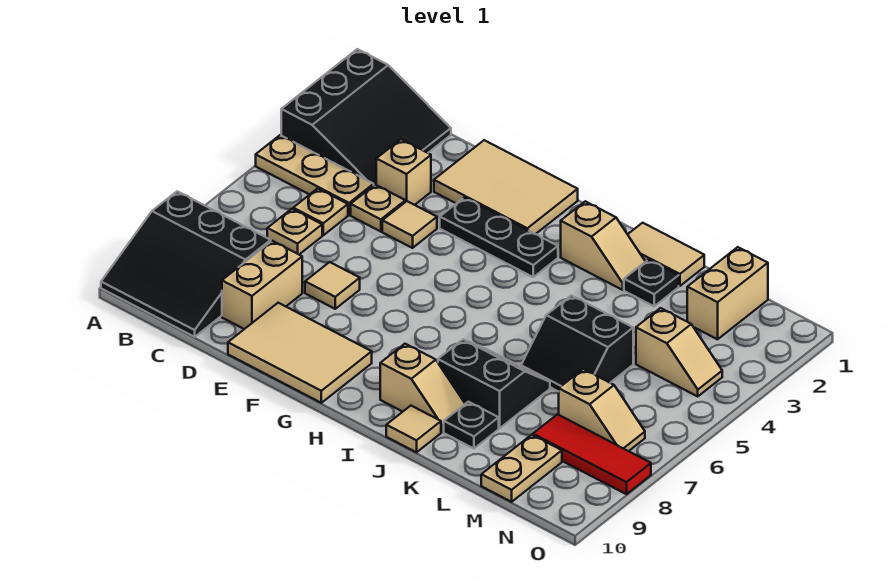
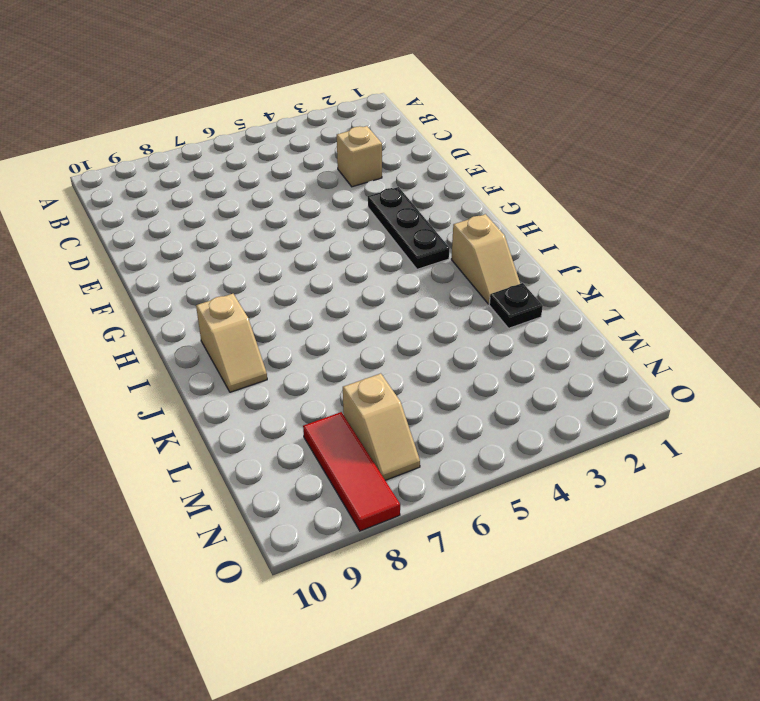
none -> black slope A1:C3 level 1 top A
none -> tan plate A4:C4 level 1
none -> black slope A8:C10 level 1 top 8

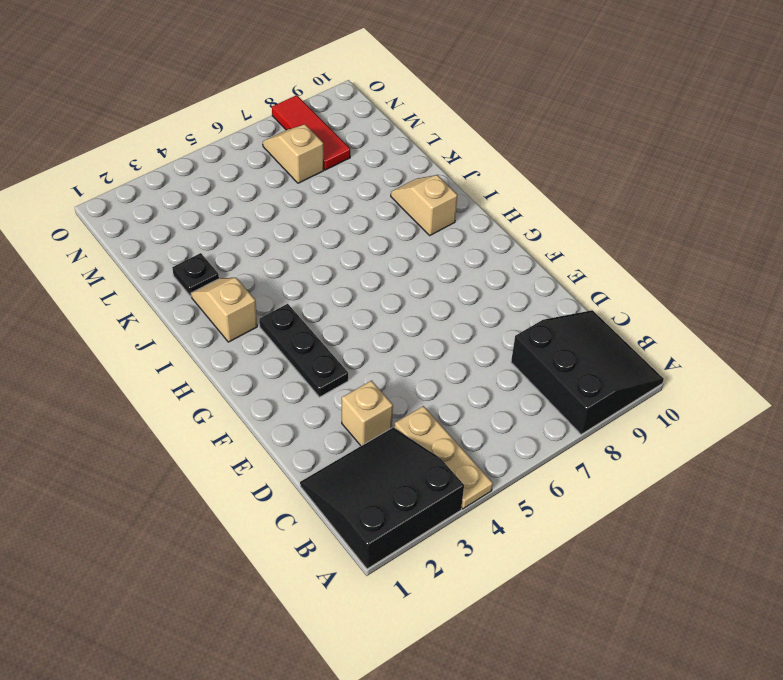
none -> tan plate C5 level 1
none -> tan plate C6 level 1
none -> tan plate D4 level 1

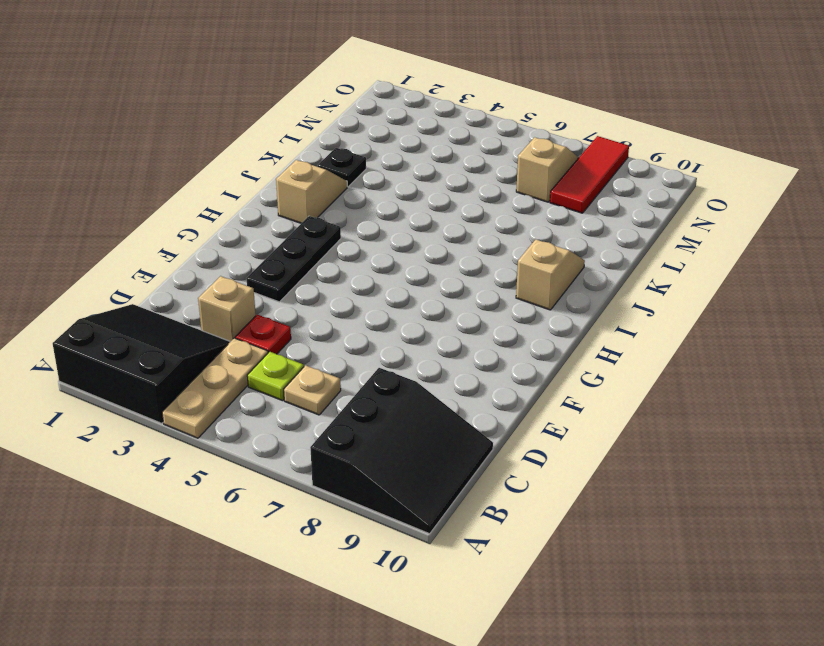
lime plate C5 level 1 -> tan plate C5 level 1
red plate D4 level 1 -> tan plate D4 level 1
none -> tan brick D8:D9 level 1
none -> tan tile E1:G2 level 1
none -> tan tile E4 level 1

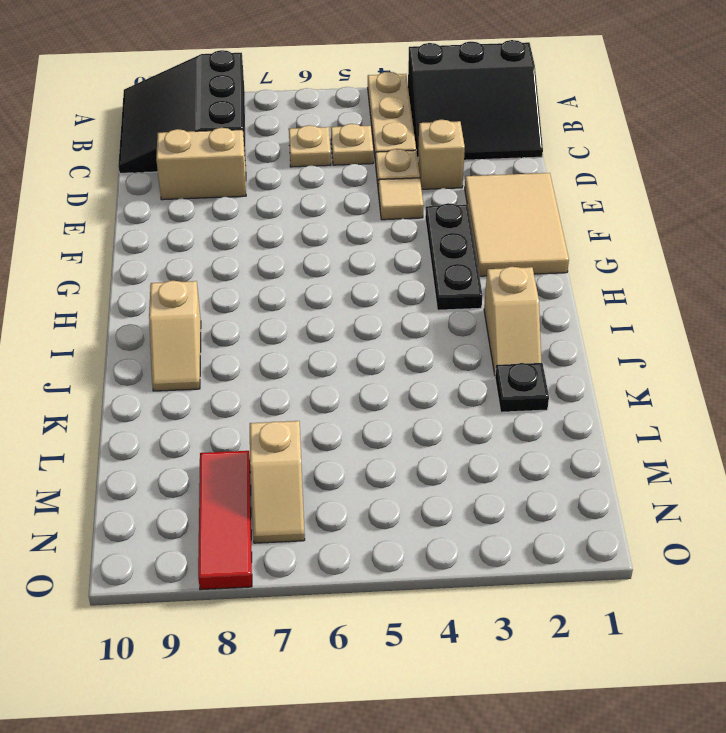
none -> tan tile E7 level 1
none -> tan tile E9:G10 level 1
none -> tan tile J1:K1 level 1

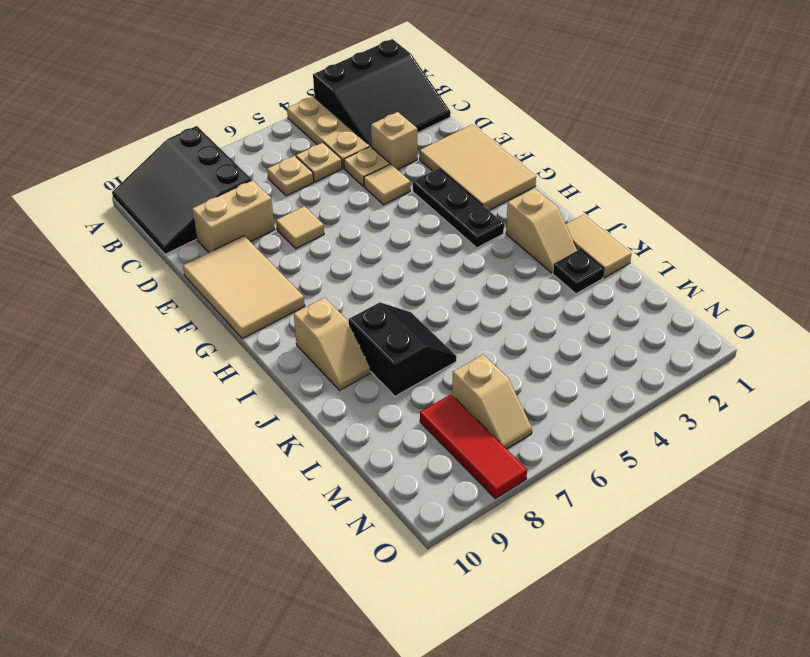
none -> tan tile J10 level 1
none -> black slope K5:L6 level 1 top 5
none -> black plate K9 level 1

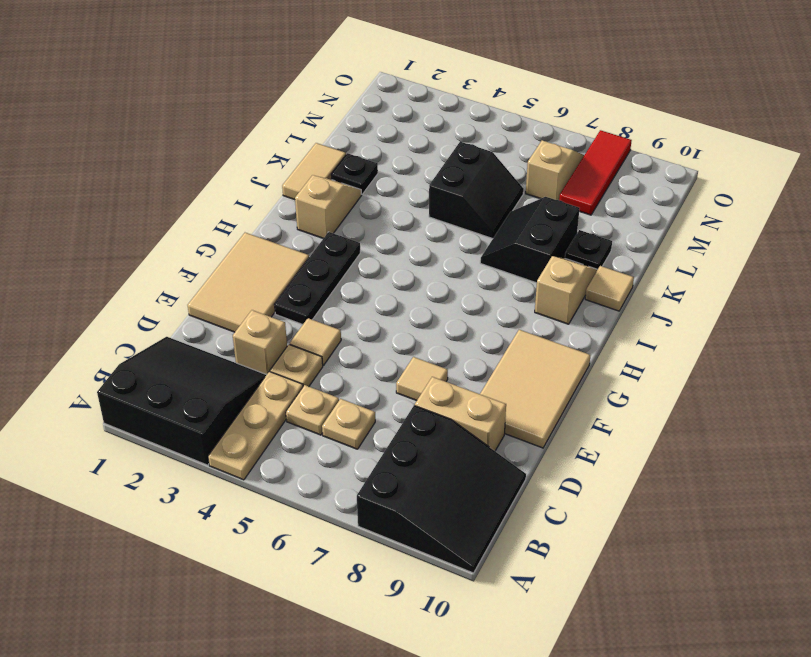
none -> tan brick M1:M2 level 1
none -> tan slope M4:N4 level 1 top M
none -> tan plate M9:M10 level 1

